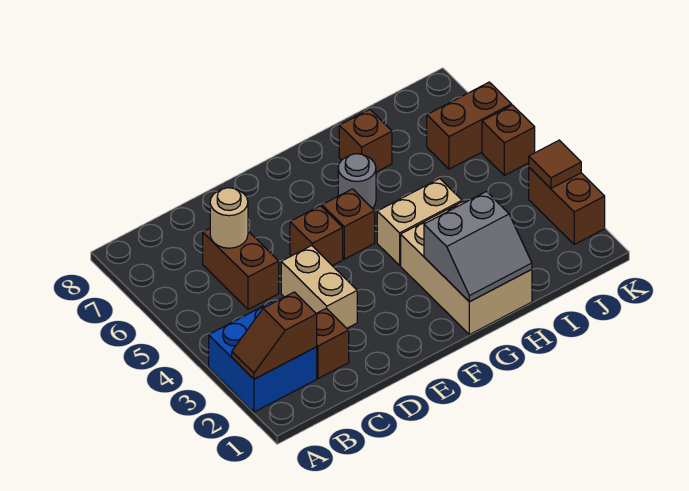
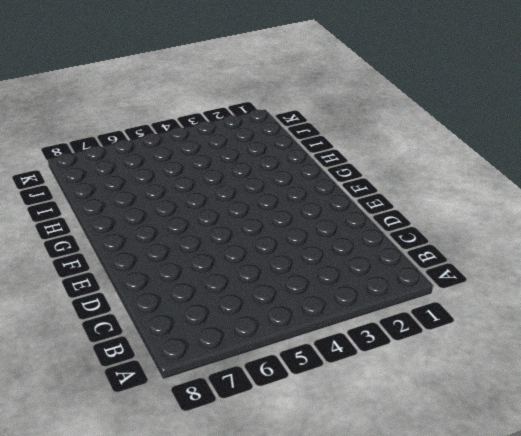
none -> blue brick A2:B3 level 1
none -> brown brick C2 level 1
none -> brown brick C5:C6 level 1

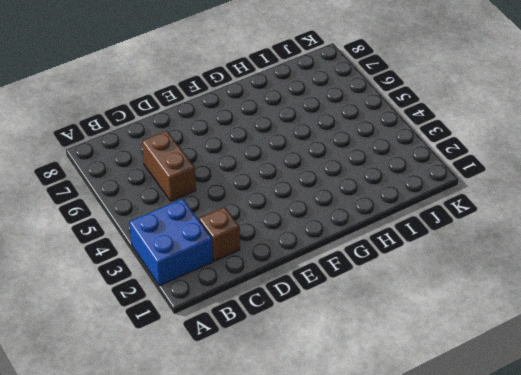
none -> tan brick D3:D4 level 1
none -> brown brick E5 level 1
none -> brown brick F5 level 1

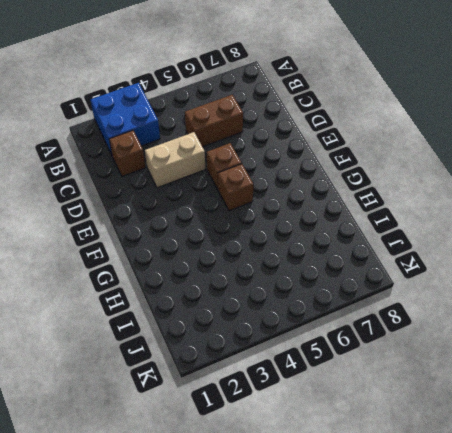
none -> tan brick G1:H3 level 1
none -> tan brick G4:H4 level 1
none -> grey round brick G6 level 1

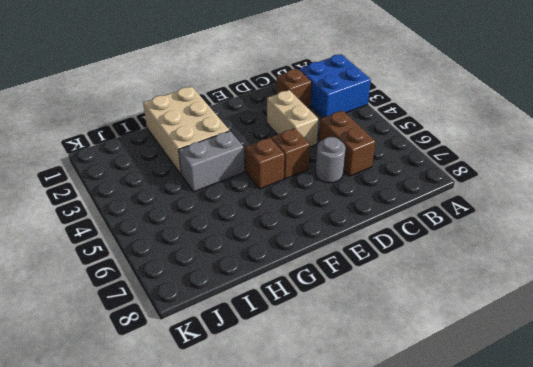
grey round brick D6 level 1 -> grey round brick G6 level 1
grey brick G4:H4 level 1 -> tan brick G4:H4 level 1
none -> brown brick H7 level 1
none -> brown brick J6:K6 level 1
none -> brown brick K2:K3 level 1

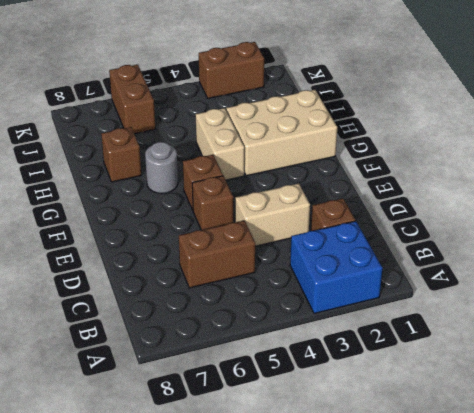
none -> brown brick K5 level 1
none -> brown slope A2:B2 level 2 top B
none -> tan round brick C6 level 2

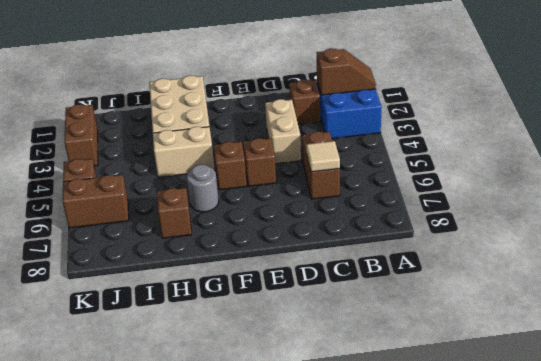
tan tile C6 level 2 -> tan round brick C6 level 2
none -> grey slope G1:H2 level 2 top 2
none -> brown tile K3 level 2

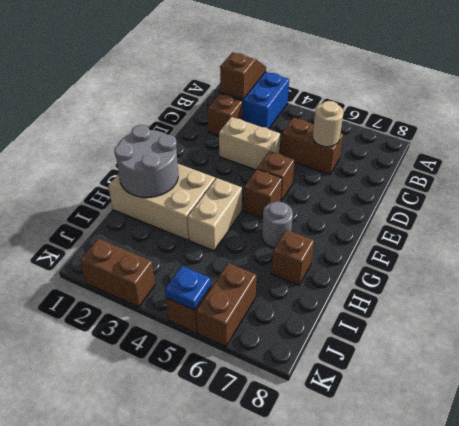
grey round brick G1:H2 level 2 -> grey slope G1:H2 level 2 top 2
blue plate K5 level 2 -> none
none -> brown tile K3 level 2

